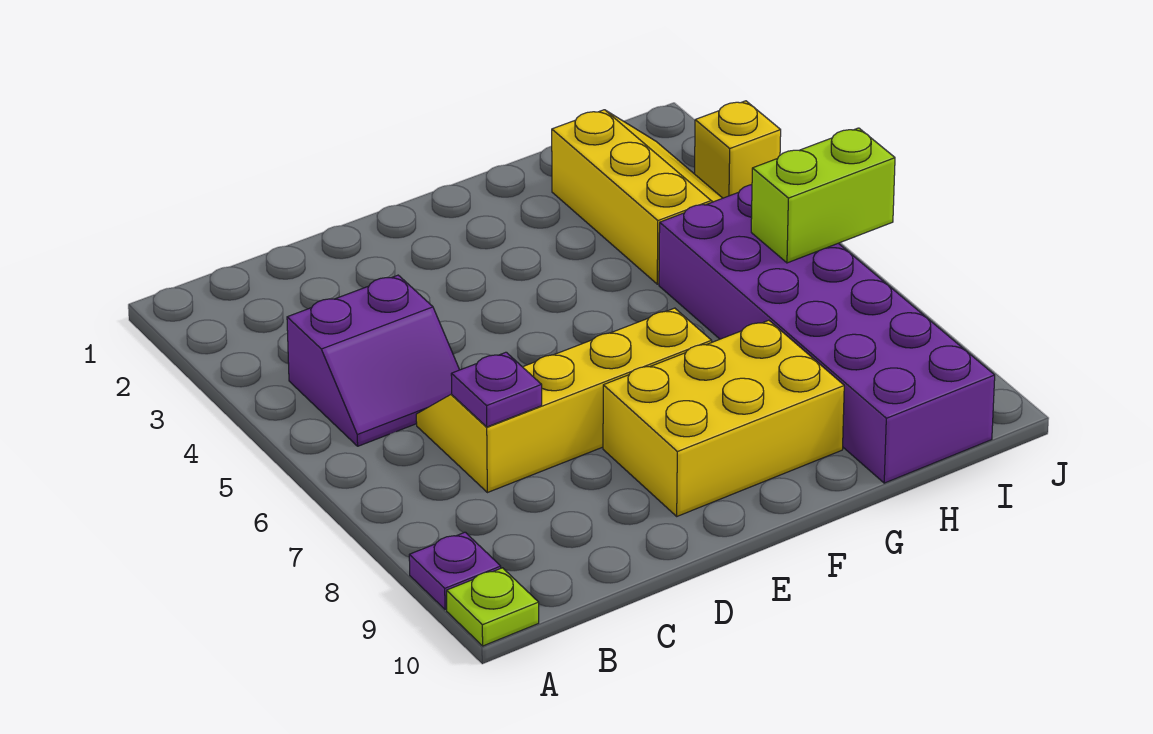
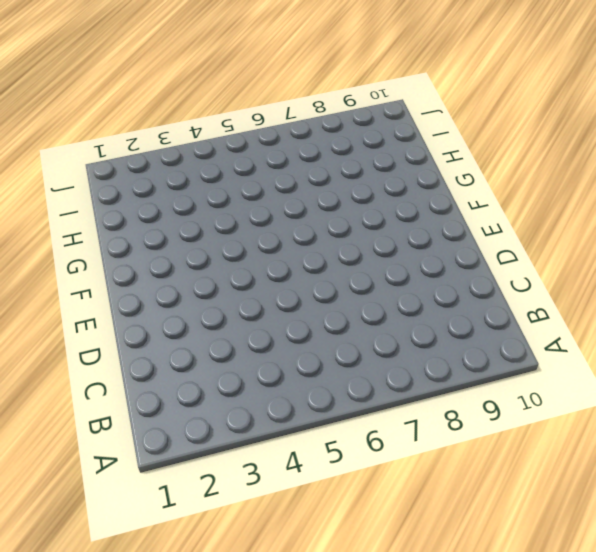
none -> purple plate A9 level 1
none -> lime plate A10 level 1

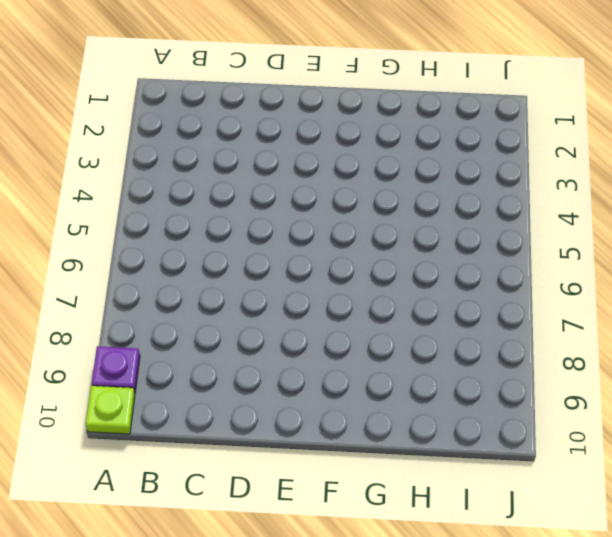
none -> purple slope B4:C5 level 1 top 4
none -> yellow slope C6:F7 level 1 top 7

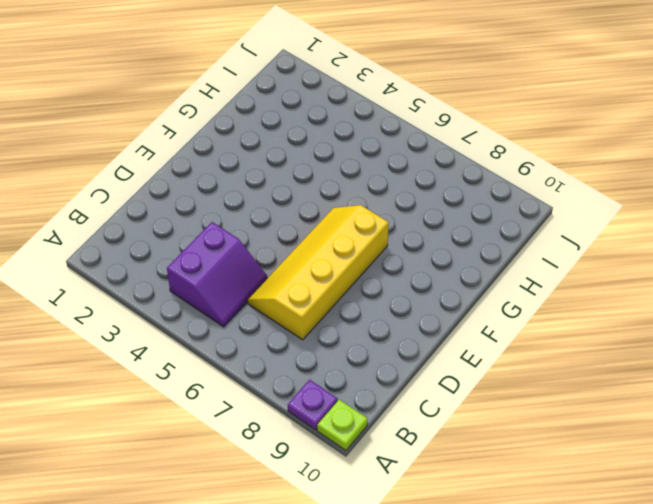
none -> yellow brick E8:G9 level 1
none -> yellow slope H2:I4 level 1 top H

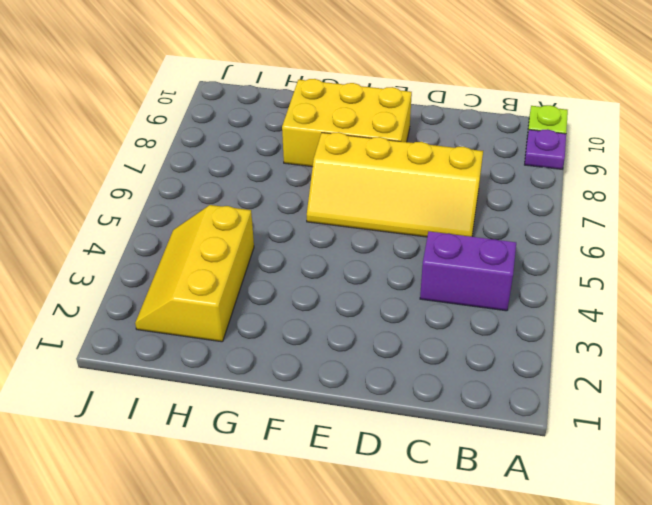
none -> purple brick H5:I10 level 1
none -> yellow brick J3 level 1

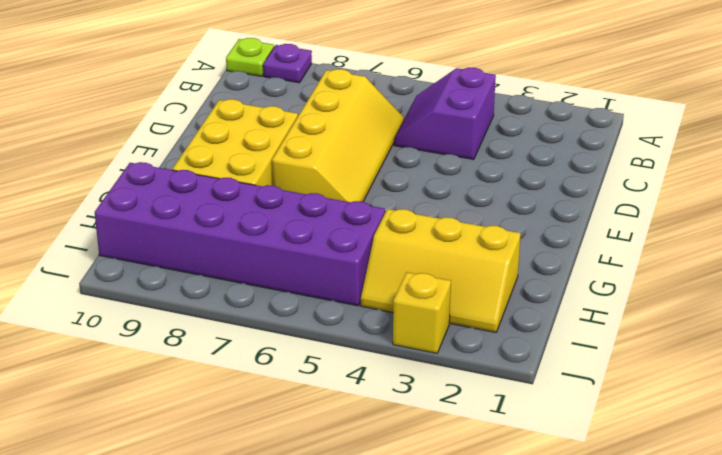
none -> purple plate C7 level 2
none -> lime brick I6:J6 level 2

